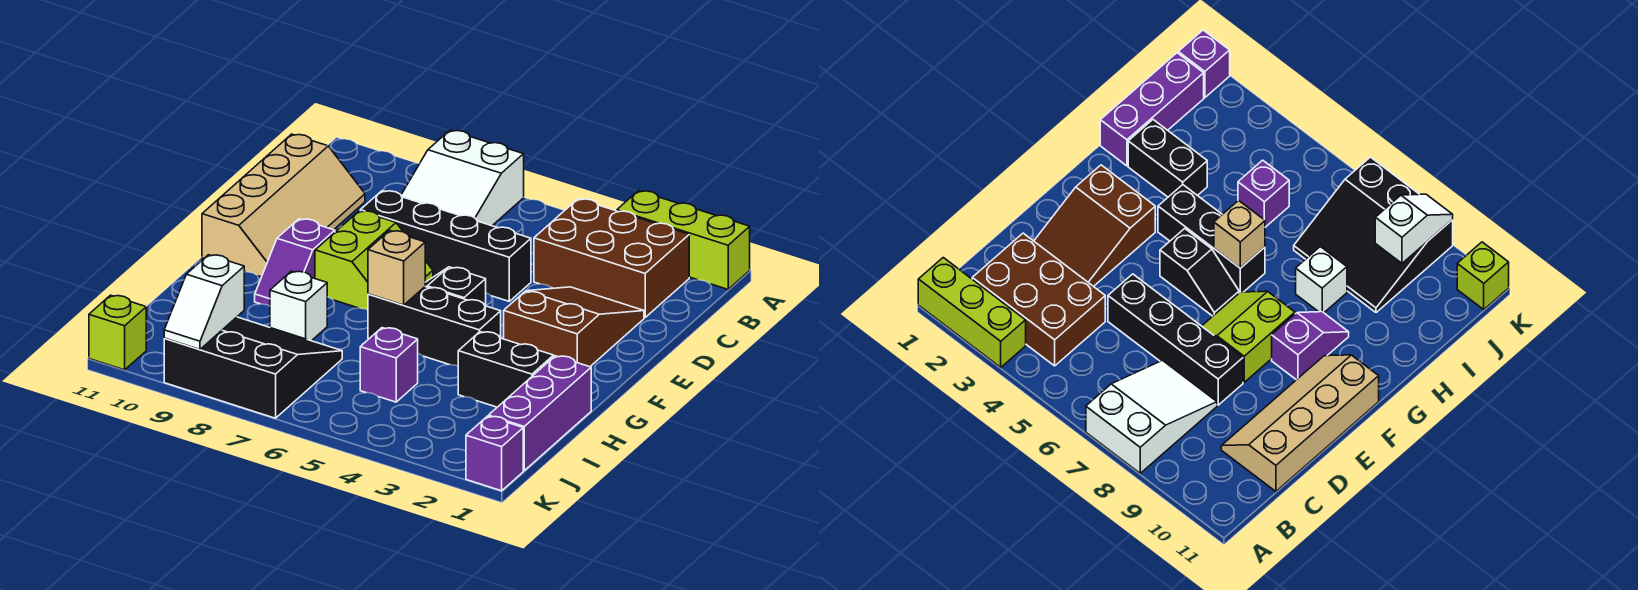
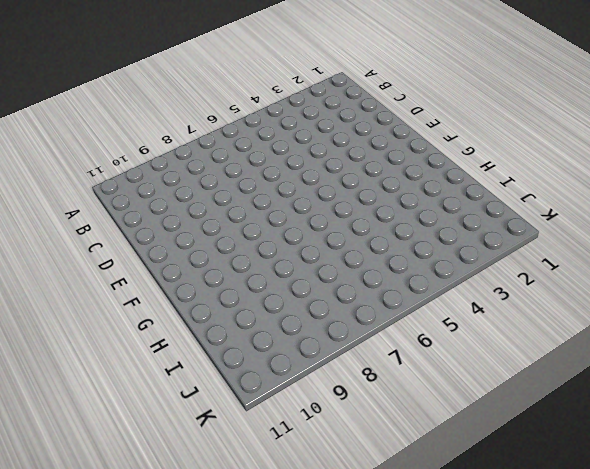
none -> lime brick A1:A3 level 1
none -> white slope A7:C8 level 1 top A
none -> brown brick B2:C4 level 1

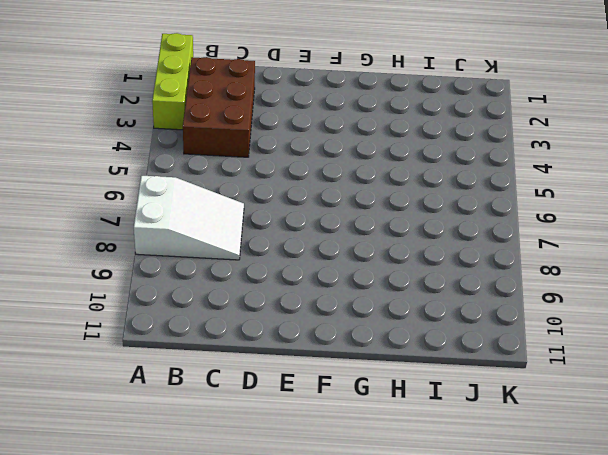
none -> tan slope C10:F11 level 1 top 11
none -> brown slope D2:F3 level 1 top F
none -> black brick D5:D8 level 1

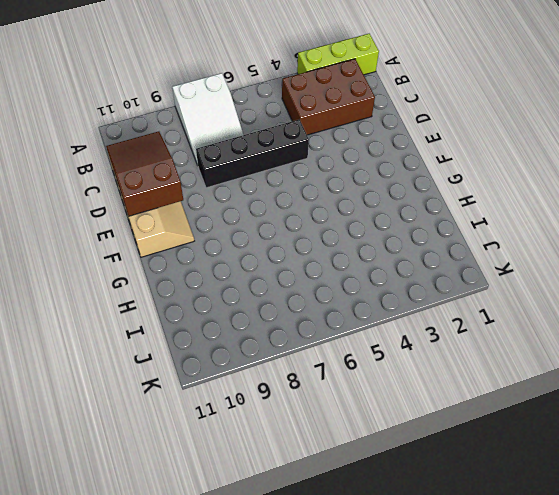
brown slope C10:E11 level 2 top E -> brown slope D2:F3 level 1 top F
none -> lime slope E7:F8 level 1 top 8
none -> black slope F5:F6 level 1 top 5
none -> purple slope F9:G9 level 1 top F

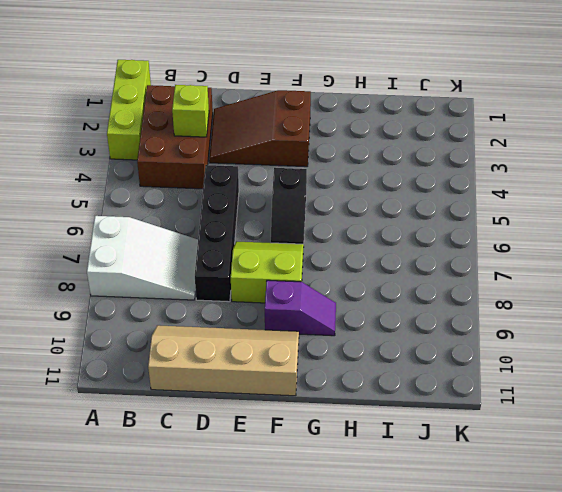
lime brick C3 level 2 -> lime brick K11 level 1
none -> black brick G4:G6 level 1
none -> purple brick H1:J1 level 1
none -> black brick H2:H3 level 1

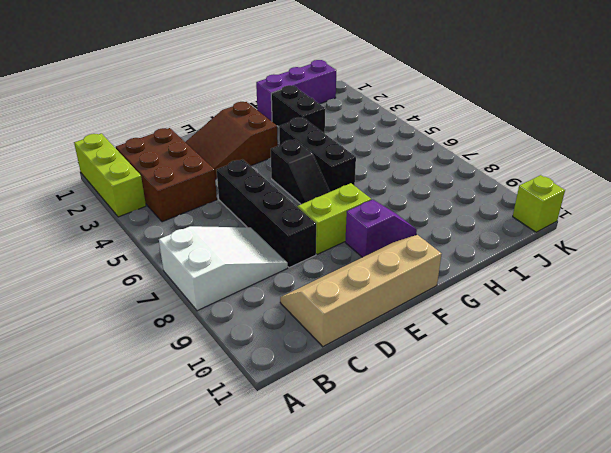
none -> white brick H8 level 1
none -> purple brick I5 level 1
none -> black slope I7:K9 level 1 top K

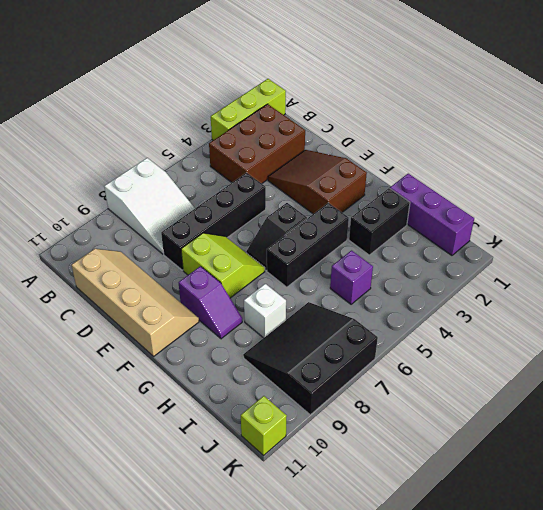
none -> purple brick K1 level 1
none -> tan brick G6 level 2
none -> white slope J9:K9 level 2 top J

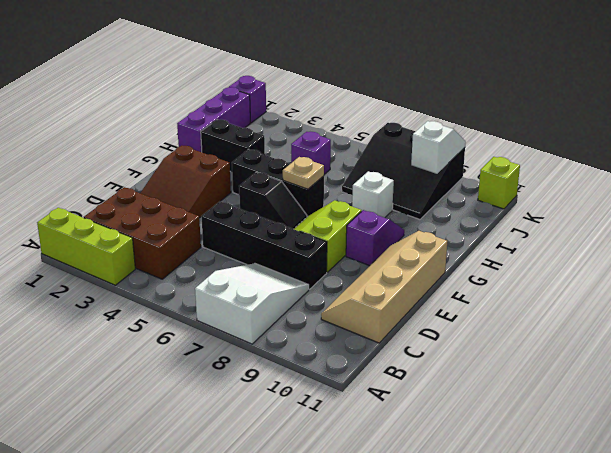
tan plate G6 level 2 -> tan brick G6 level 2

